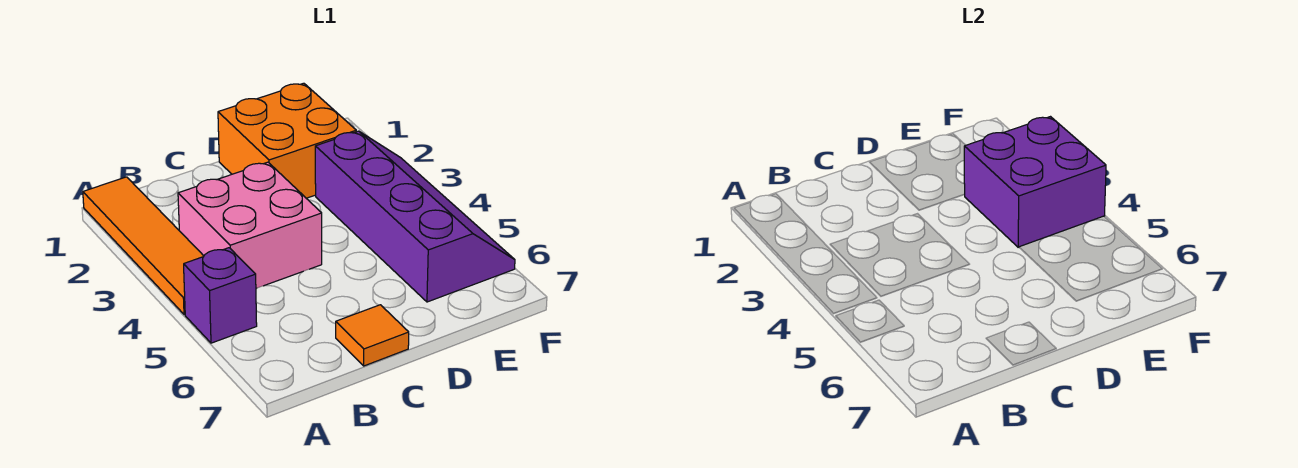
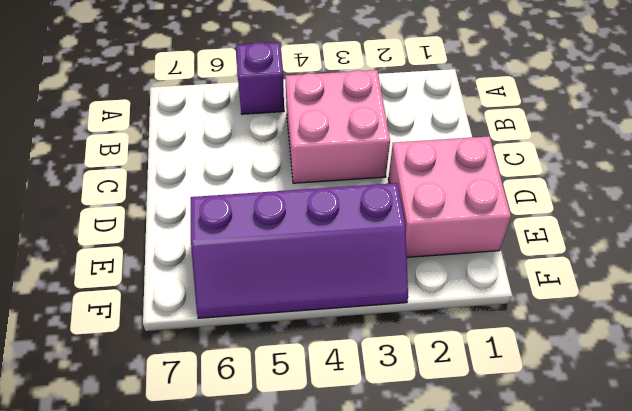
pink brick D1:E2 level 1 -> orange brick D1:E2 level 1
none -> orange tile A1:A4 level 1
none -> orange tile C7 level 1

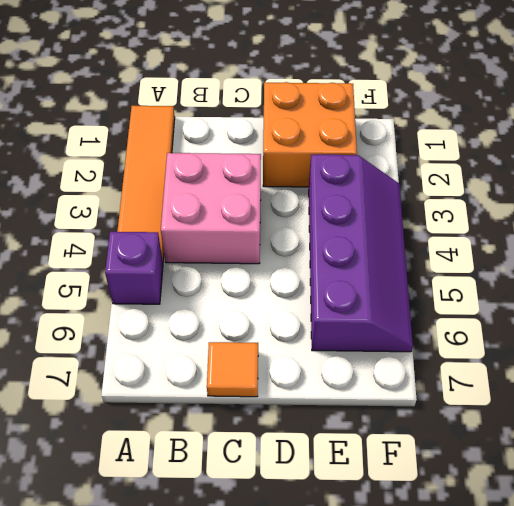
none -> purple brick E3:F4 level 2

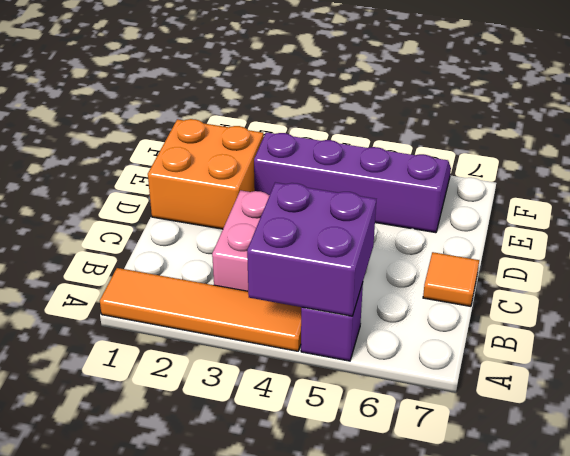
purple brick A4:B5 level 2 -> purple brick E3:F4 level 2

